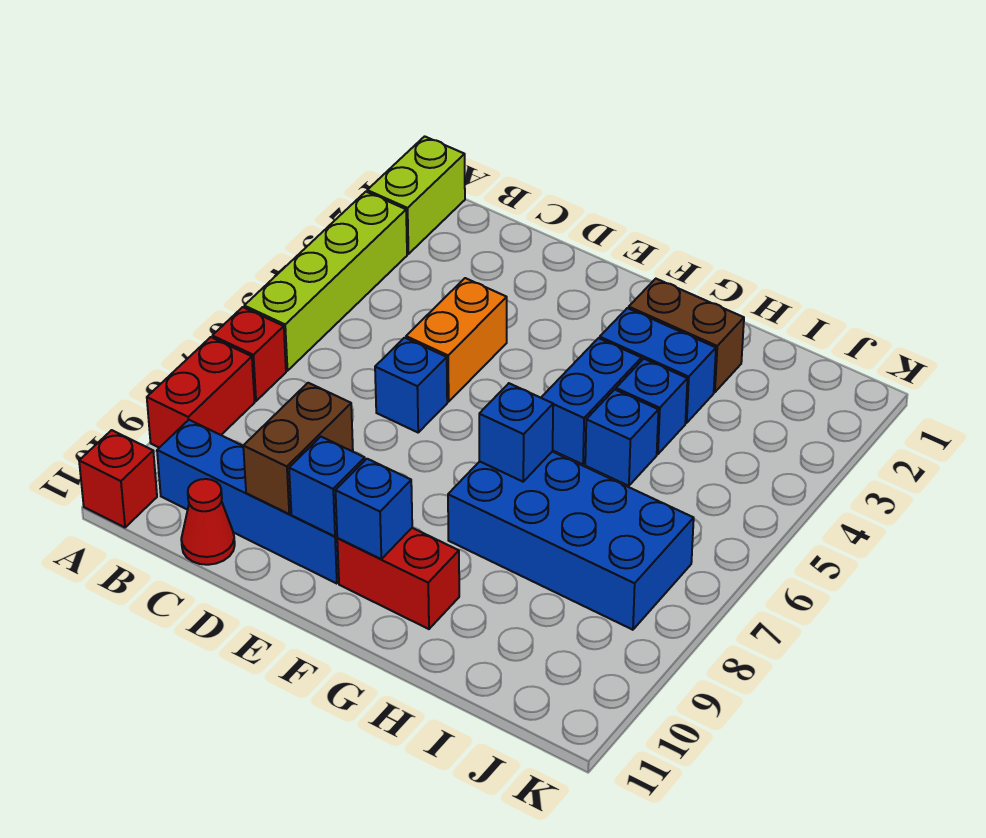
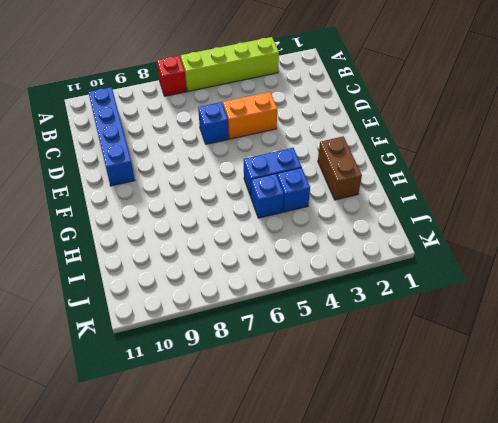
none -> lime brick A1:A2 level 1
none -> red brick A8:A9 level 1
none -> red brick A11 level 1

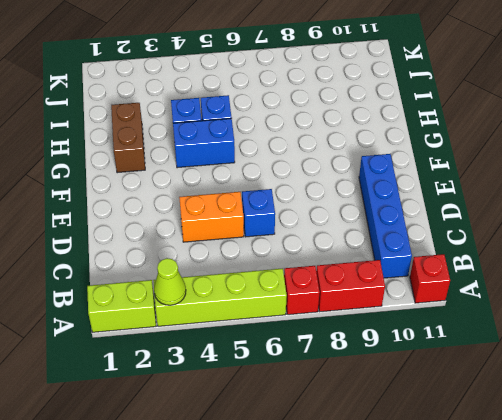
lime cone A3 level 2 -> none
none -> red cone C11 level 1
none -> red brick F10:G10 level 1
none -> blue brick G3:H3 level 1

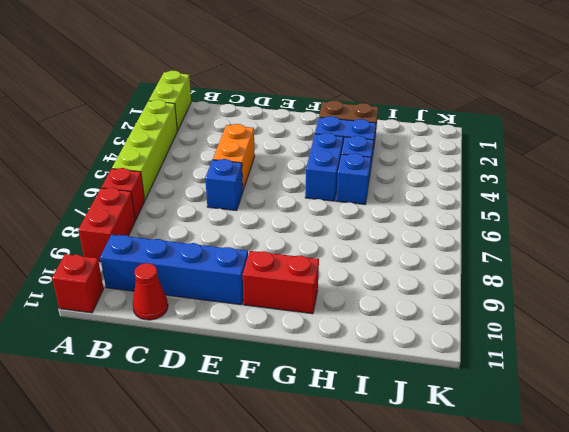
none -> blue brick G7:J8 level 1
none -> brown brick D9:D10 level 2
none -> blue brick E10 level 2

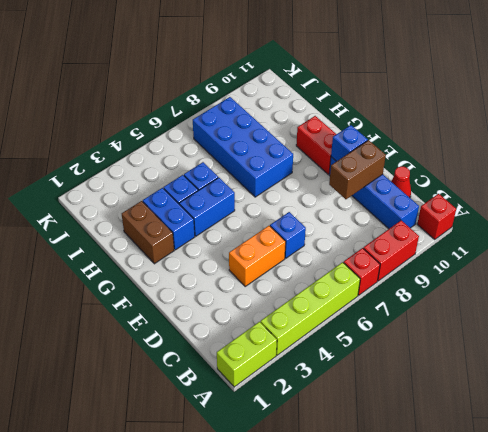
none -> blue brick F10 level 2
none -> blue brick G7 level 2

